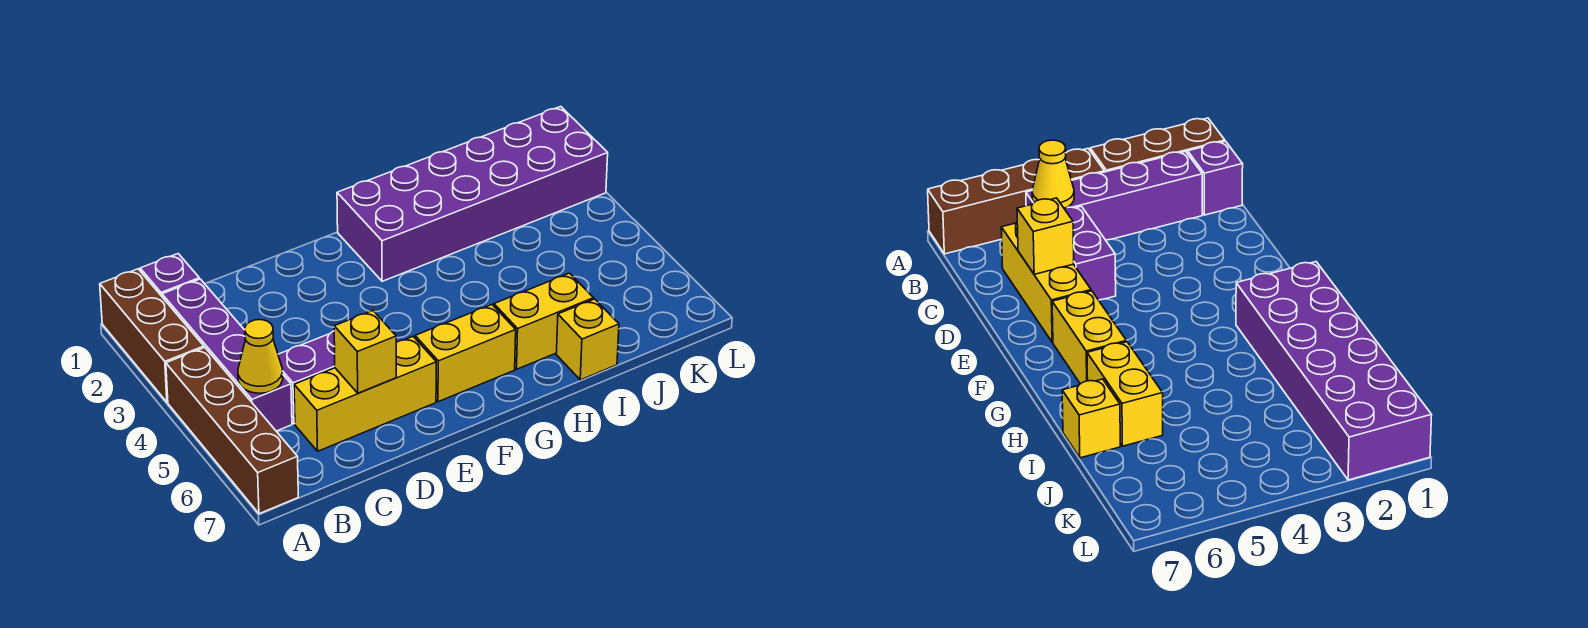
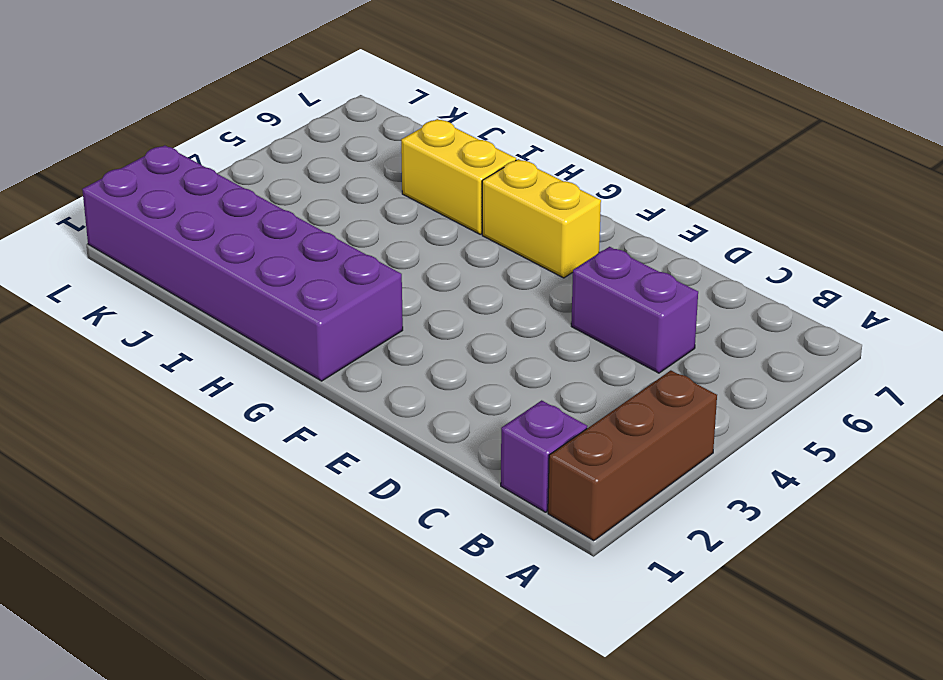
none -> brown brick A4:A7 level 1
none -> purple brick B2:B5 level 1
none -> yellow brick C6:E6 level 1

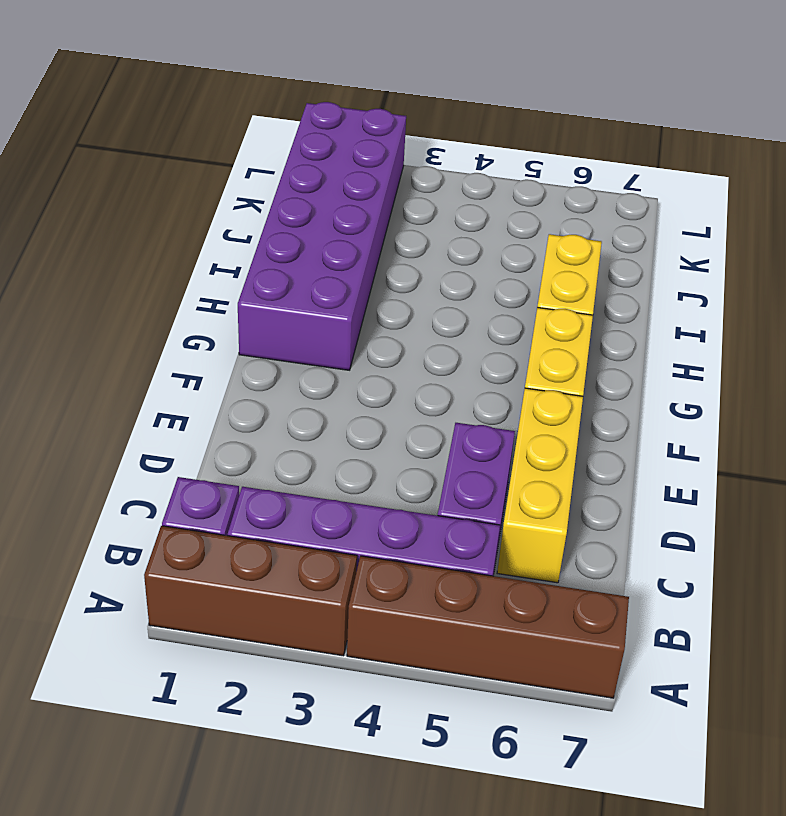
none -> yellow brick I7 level 1
none -> yellow cone B5 level 2
none -> yellow brick D6 level 2

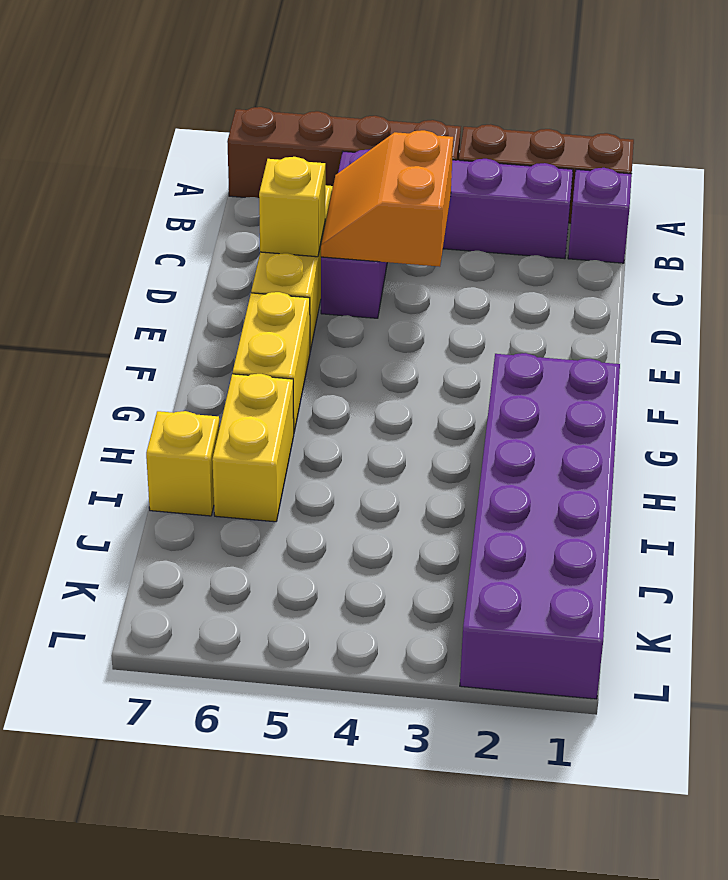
orange slope C4:D5 level 2 top 4 -> none
none -> yellow cone B5 level 2

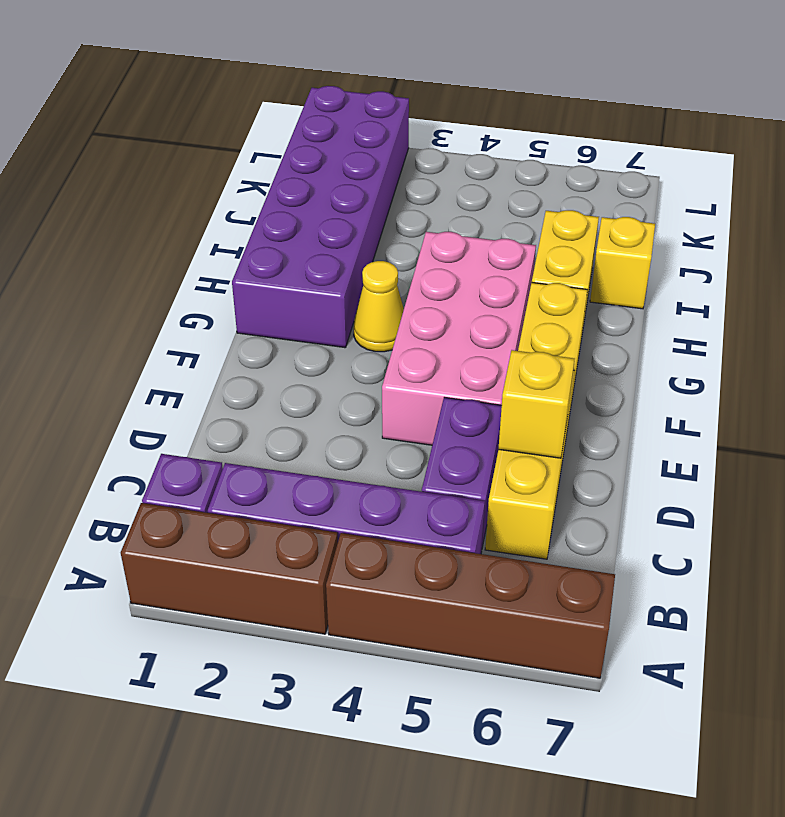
pink brick E4:H5 level 1 -> none
yellow cone G3 level 1 -> yellow cone B5 level 2

